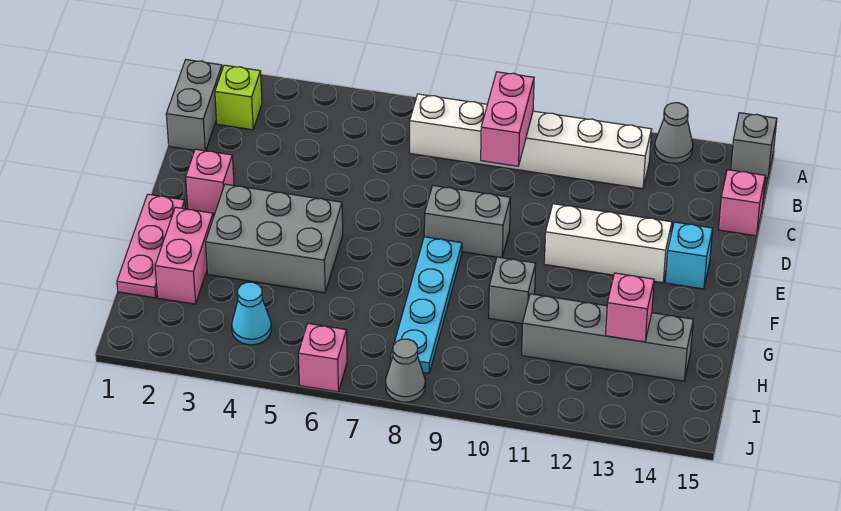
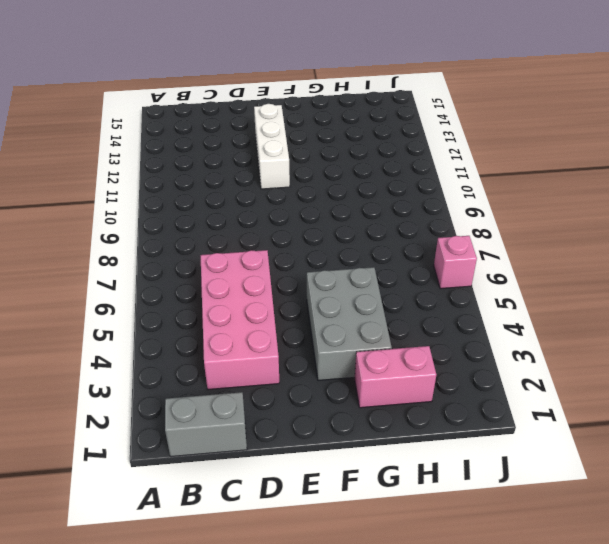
pink brick C3:D6 level 1 -> none
none -> grey cone A13 level 1
none -> grey brick A15 level 1
none -> lime brick B2 level 1

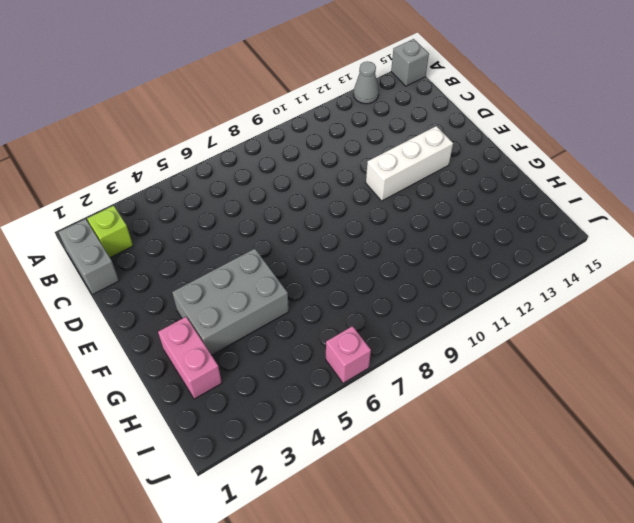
none -> white brick B7:B12 level 1
none -> pink brick C15 level 1
none -> pink brick E2 level 1

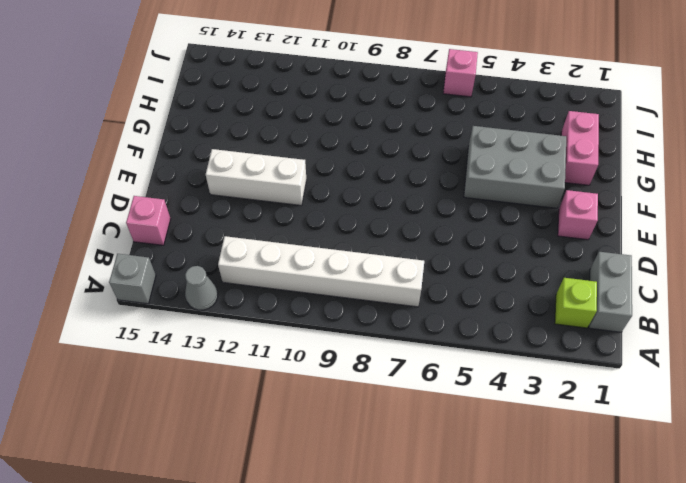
none -> grey brick E8:E9 level 1
none -> cyan brick E14 level 1
none -> pink plate F1:H1 level 1

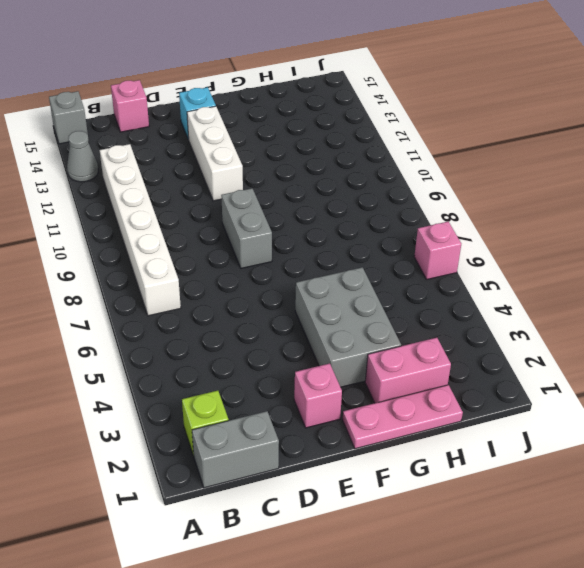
none -> cyan plate F8:I8 level 1
none -> grey brick G10 level 1
none -> grey brick H11:H14 level 1

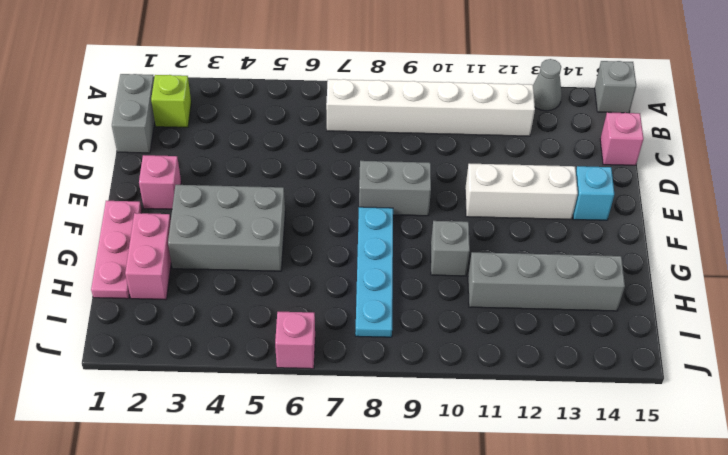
none -> cyan cone I4 level 1
none -> grey cone J8 level 1
none -> pink brick B9:C9 level 2

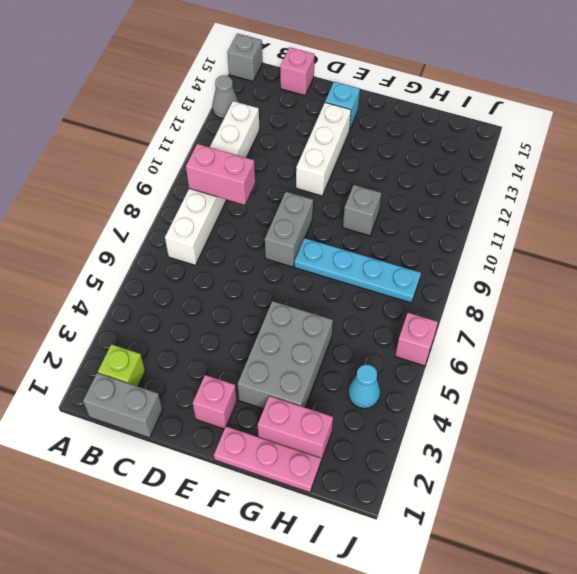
none -> grey brick H11:H14 level 1
none -> grey cone J8 level 1
none -> pink brick H13 level 2

